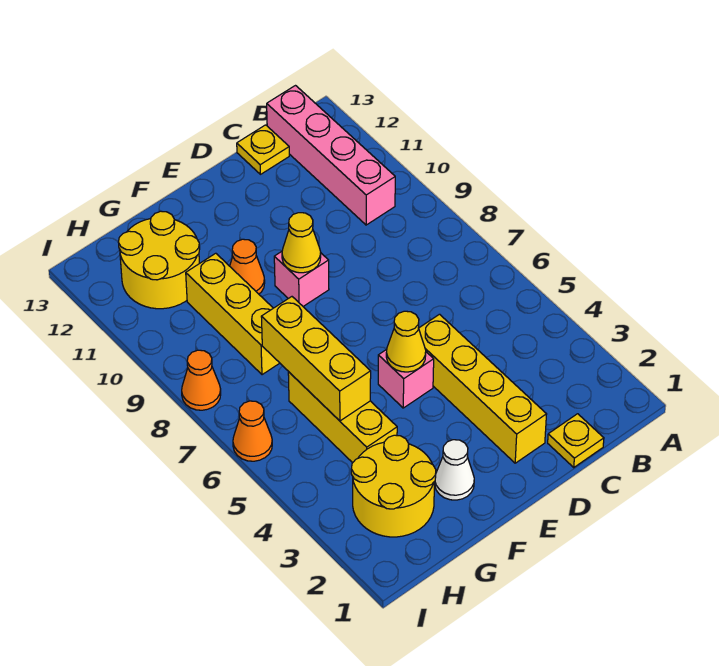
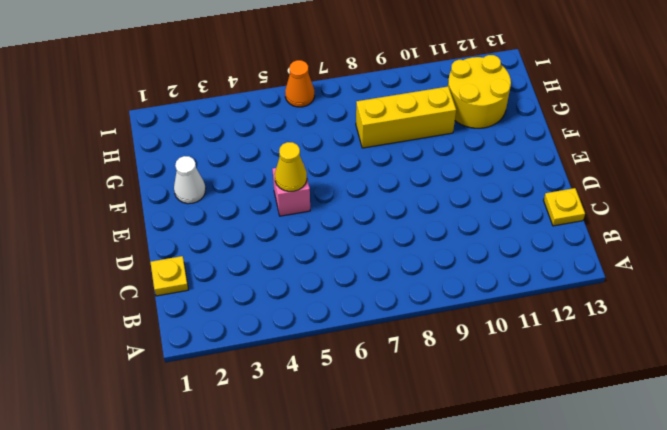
none -> pink brick B10:B13 level 1
none -> yellow brick D2:D5 level 1
none -> pink brick E9 level 1

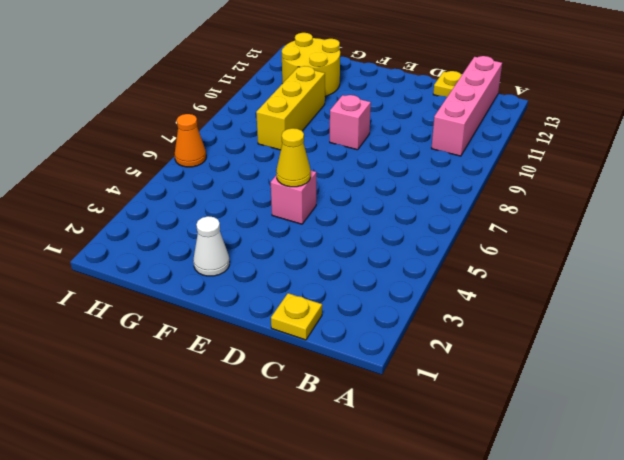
none -> yellow brick D2:D5 level 1
none -> orange cone F10 level 1
none -> yellow round brick G2:H3 level 1

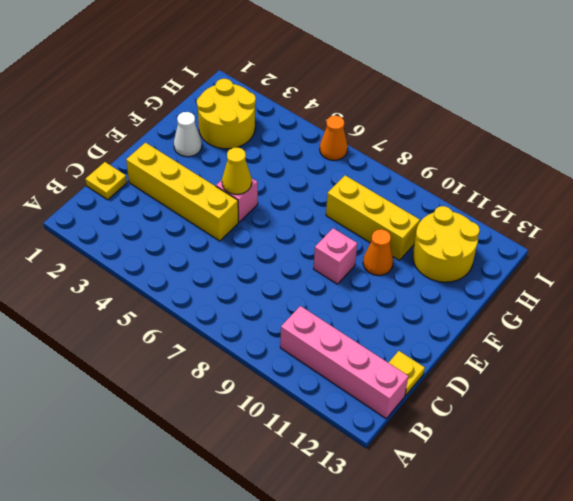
none -> yellow brick G4:G6 level 1
none -> orange cone I8 level 1
none -> yellow cone E9 level 2

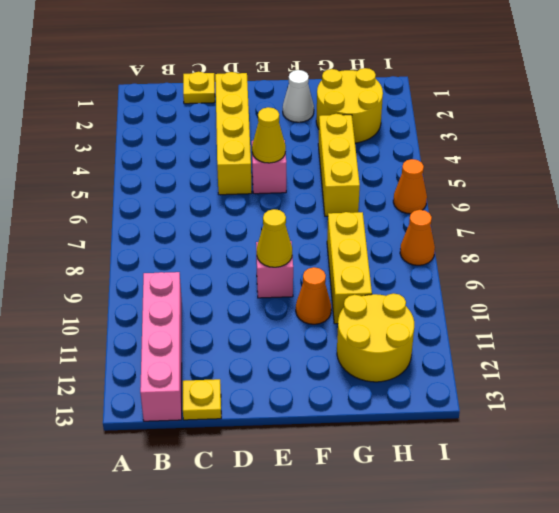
none -> yellow brick G5:G7 level 2

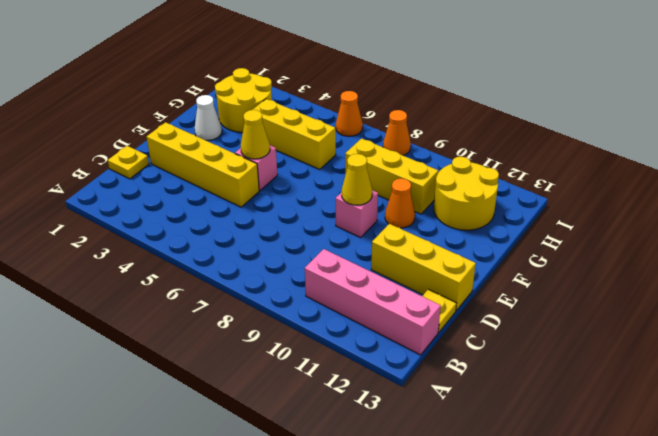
yellow brick D11:D13 level 1 -> yellow brick G5:G7 level 2

